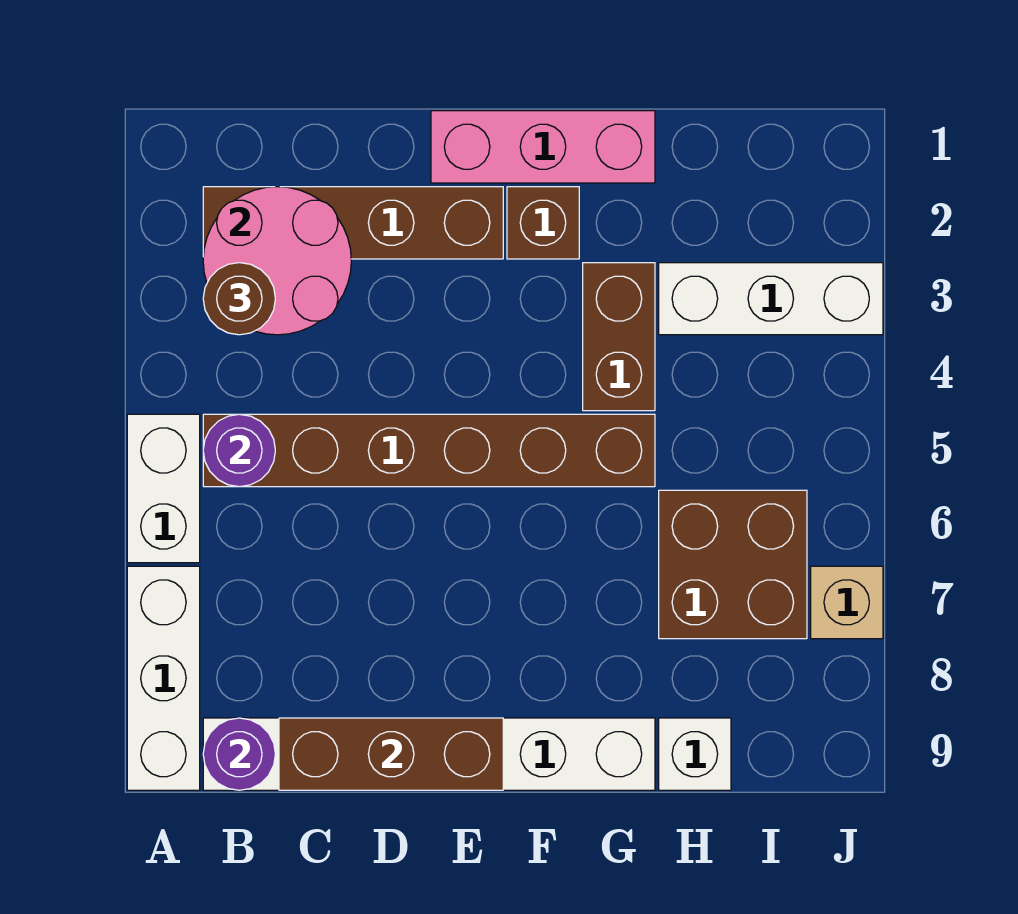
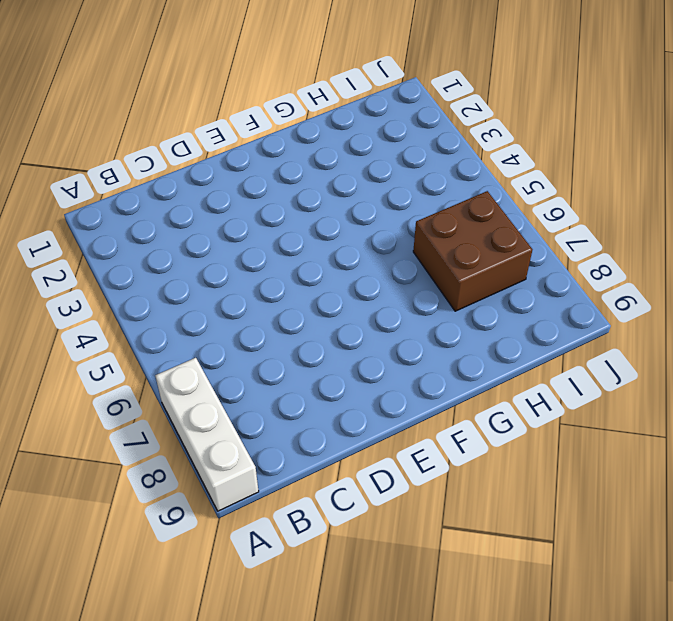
none -> white brick A5:A6 level 1
none -> brown brick B2:E2 level 1
none -> brown brick B5:G5 level 1

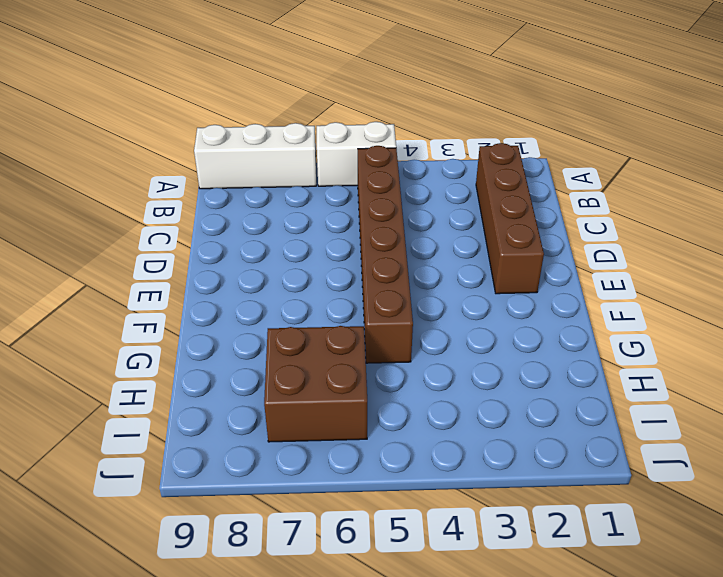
none -> white brick B9:G9 level 1
none -> pink brick E1:G1 level 1
none -> brown brick F2 level 1

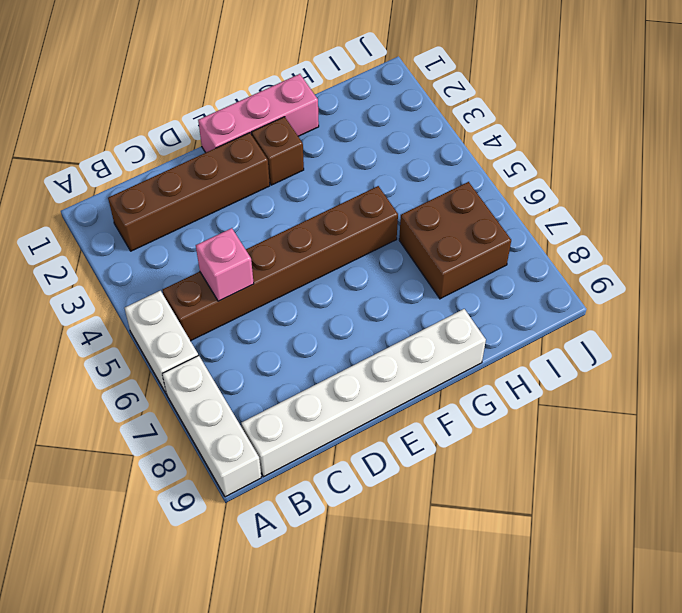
pink brick C5 level 2 -> none
none -> brown brick G3:G4 level 1
none -> white brick H3:J3 level 1
none -> white brick H9 level 1

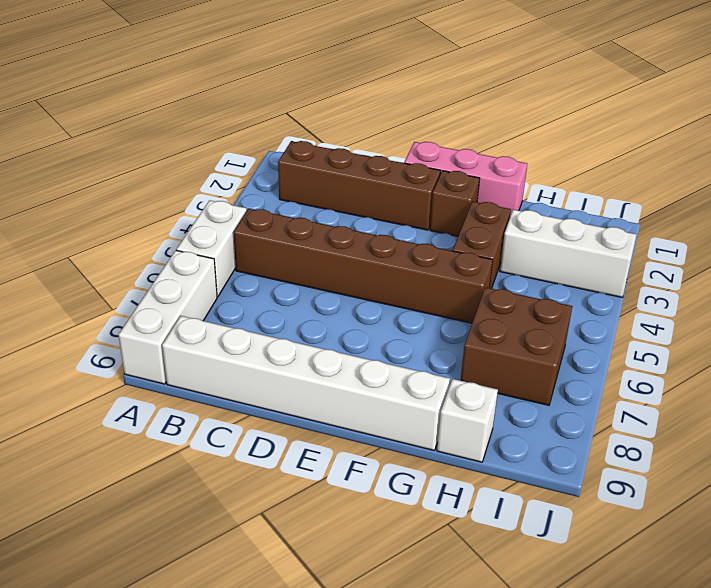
none -> tan brick J7 level 1
none -> pink round brick B2:C3 level 2
none -> purple round brick B5 level 2

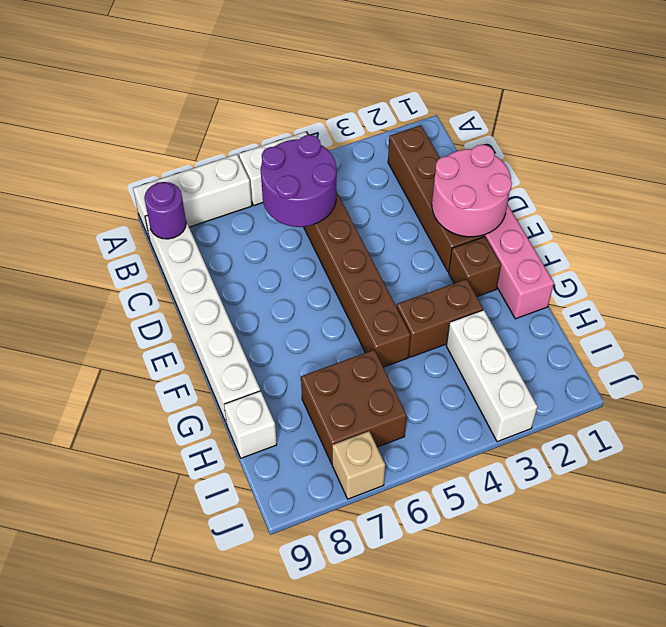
purple round brick B5:C6 level 2 -> purple round brick B5 level 2
pink round brick D1:E2 level 2 -> pink round brick B2:C3 level 2
none -> brown brick C9:E9 level 2
none -> brown round brick B3 level 3

